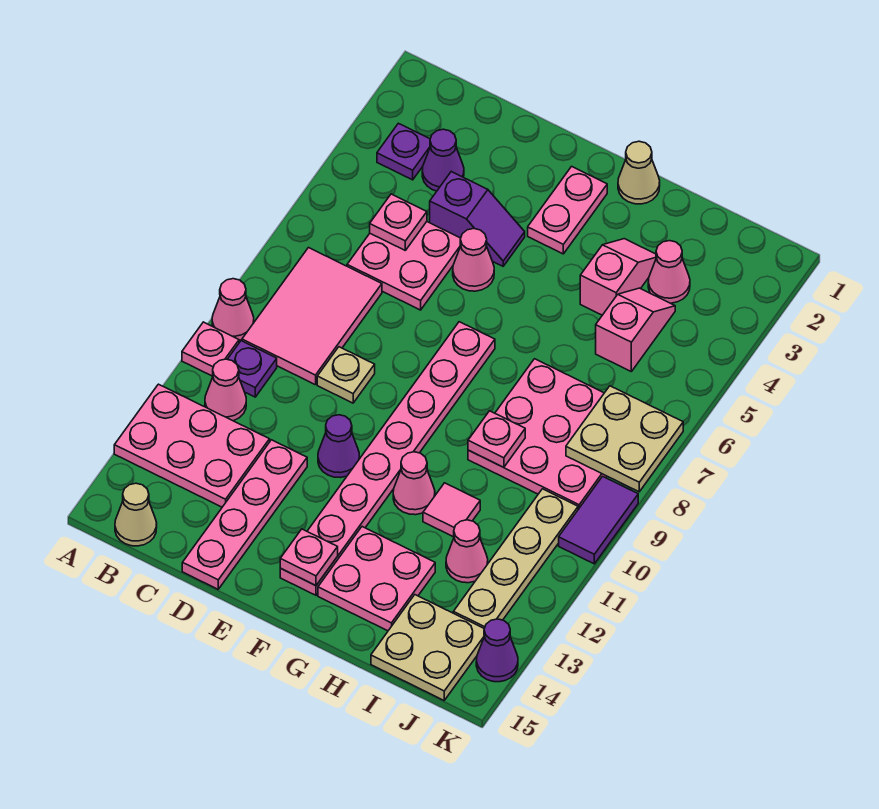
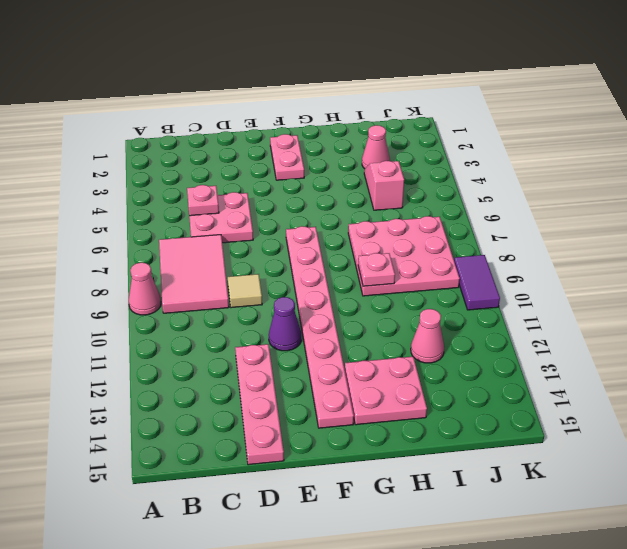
tan tile D9 level 1 -> tan plate D9 level 1
none -> pink plate A10 level 1
none -> pink plate A12:C13 level 1
none -> purple plate B3 level 1
none -> purple plate B10 level 1

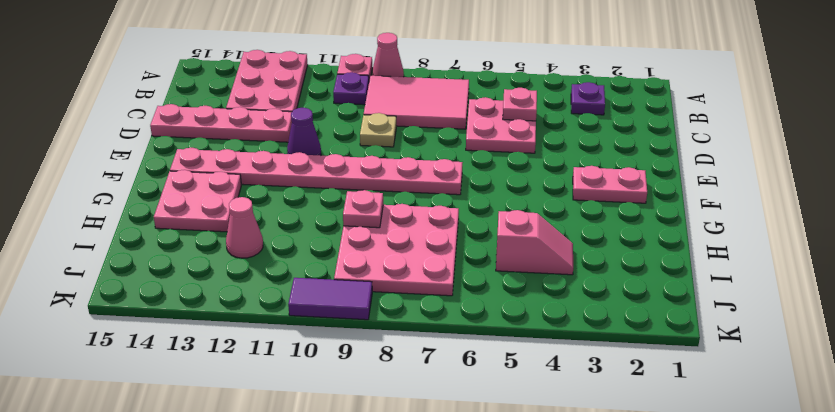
none -> pink cone B11 level 1
none -> tan cone B15 level 1
none -> purple cone C3 level 1
none -> purple slope D4:E4 level 1 top D

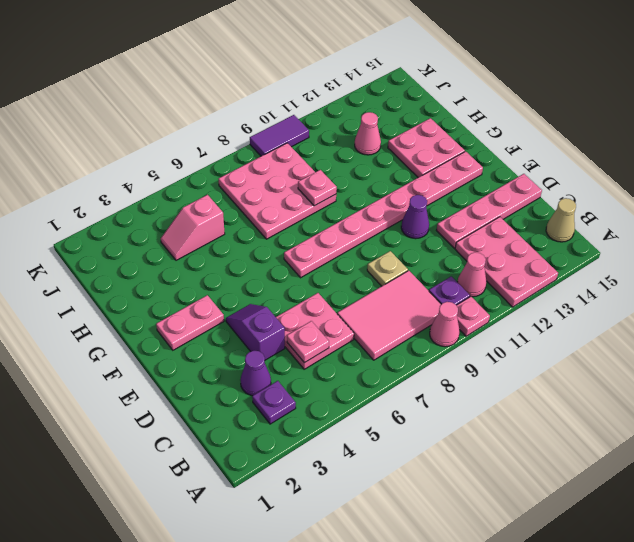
none -> pink cone E5 level 1
none -> tan cone G1 level 1
none -> pink cone G11 level 1
none -> pink slope H3:H4 level 1 top 4

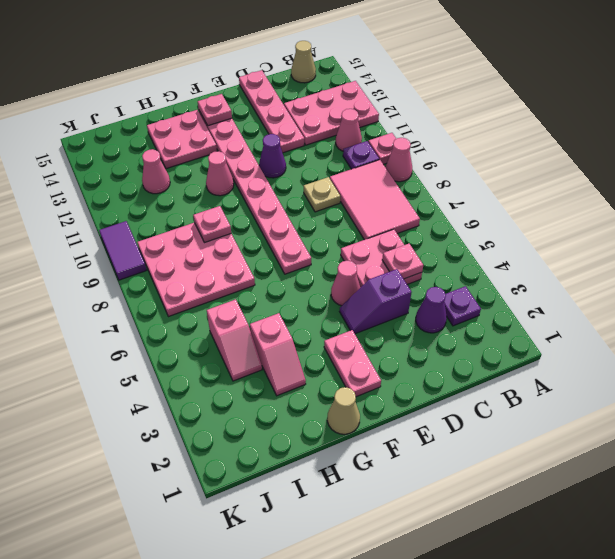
none -> pink tile H11 level 1
none -> pink cone I3 level 1
none -> tan plate I14:J15 level 1
none -> tan plate J10:J13 level 1

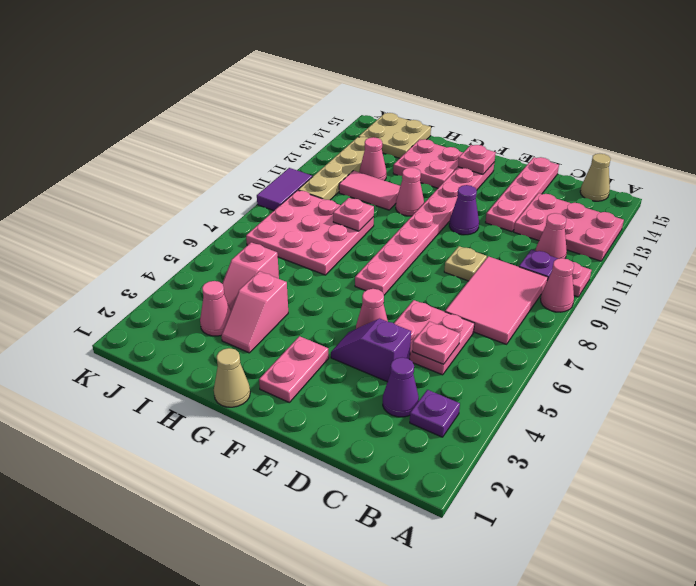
pink tile H11:I11 level 1 -> pink tile H11 level 1
none -> purple cone K14 level 1
none -> tan plate J7:K8 level 2

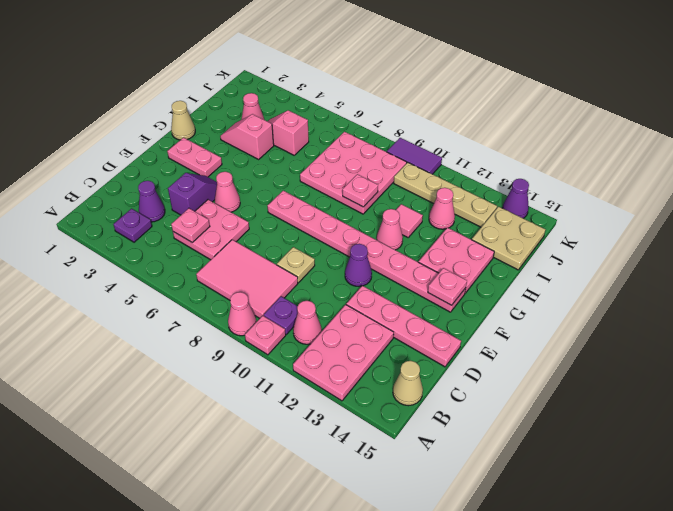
none -> tan plate J7:K8 level 2

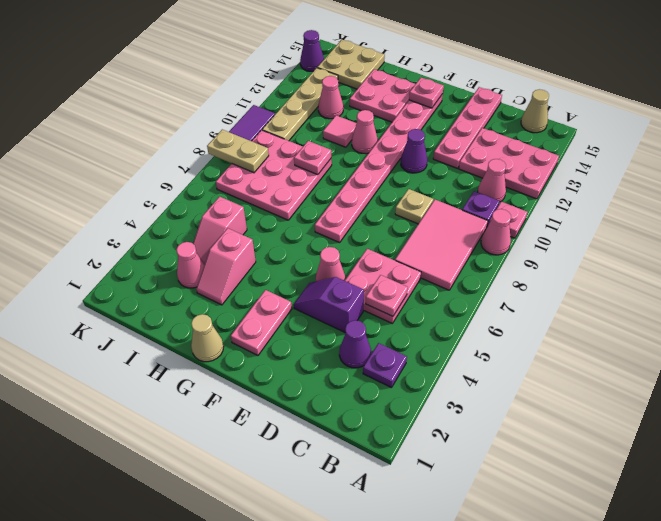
tan plate J8:K8 level 2 -> tan plate J7:K8 level 2

